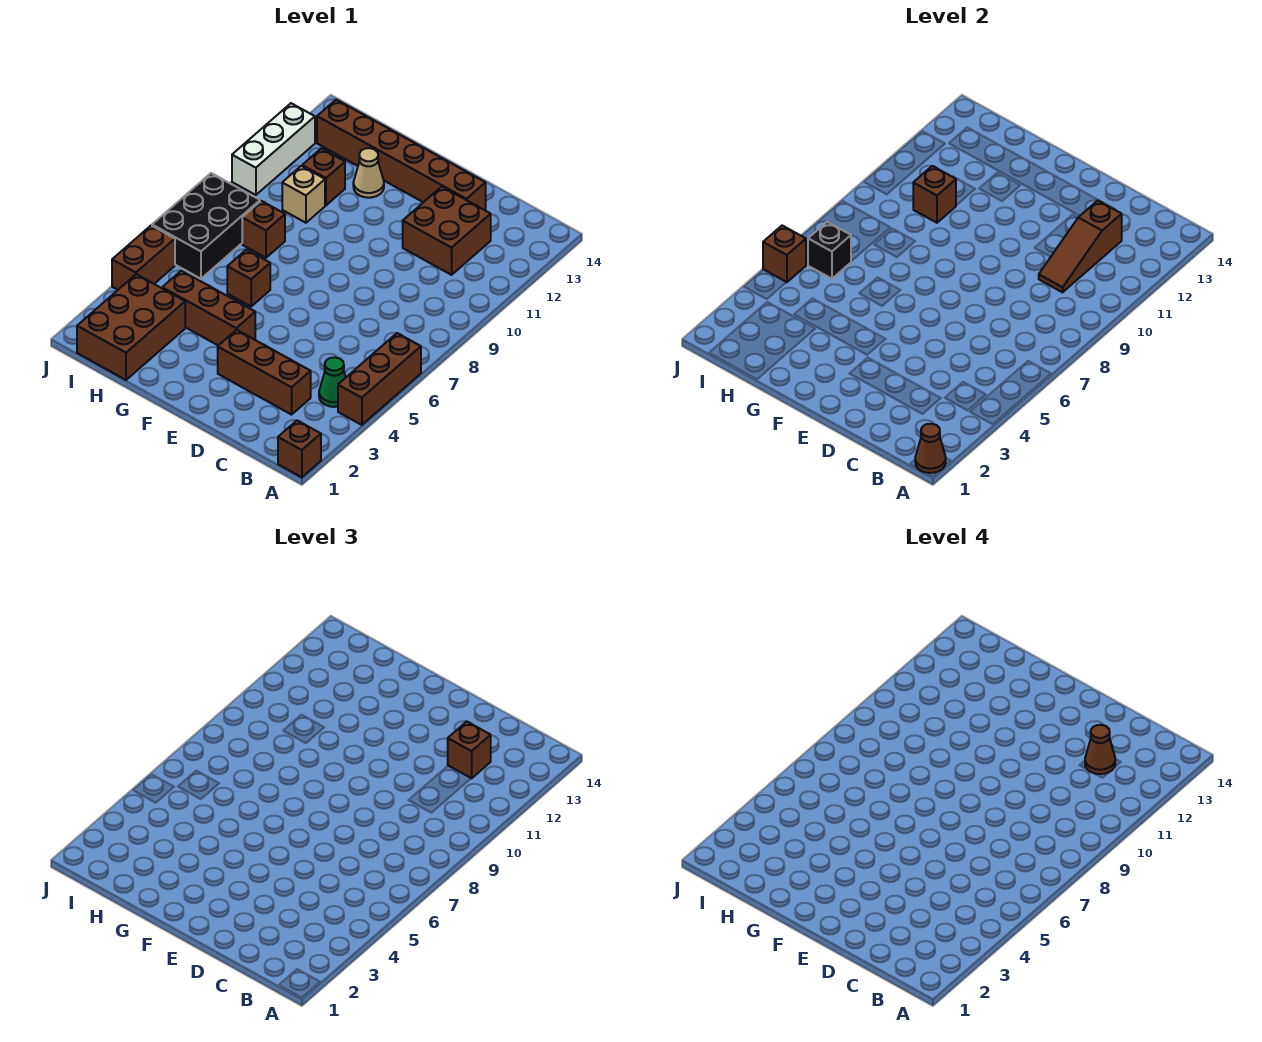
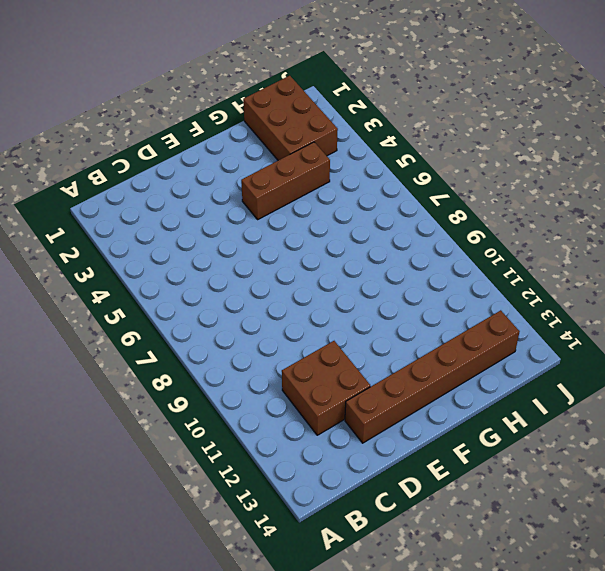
none -> brown brick A1 level 1
none -> brown brick A4:A6 level 1
none -> green cone B4 level 1

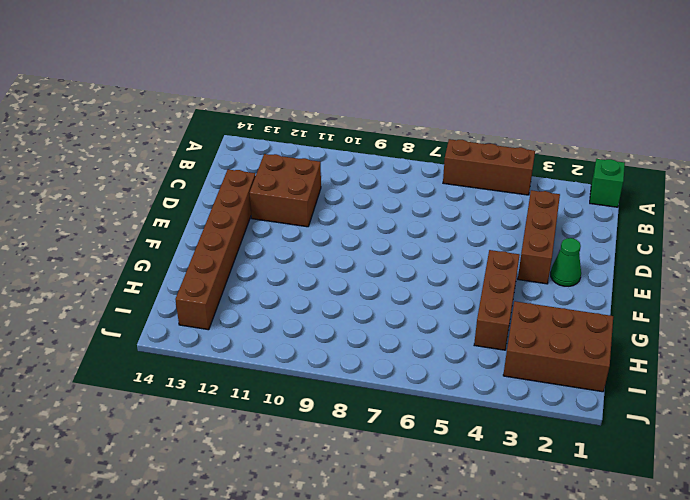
green brick A1 level 1 -> brown brick A1 level 1
green cone E2 level 1 -> green cone B4 level 1
none -> brown brick G6 level 1
none -> tan cone G12 level 1
none -> brown brick H8 level 1

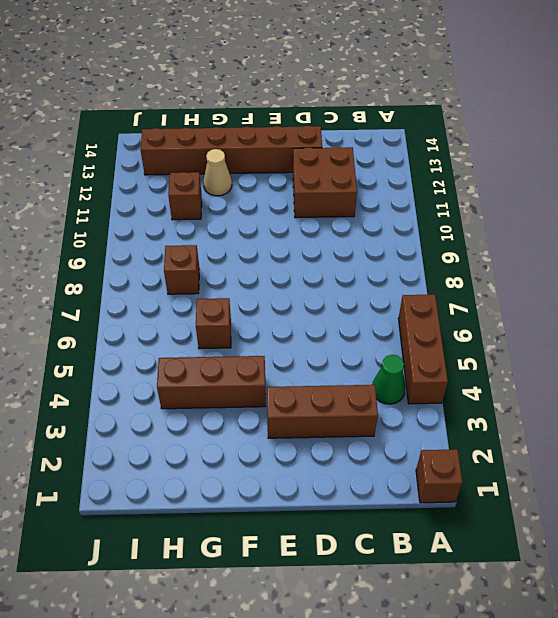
none -> brown brick H1:I3 level 1
none -> tan brick H10 level 1
none -> black brick I6:J8 level 1

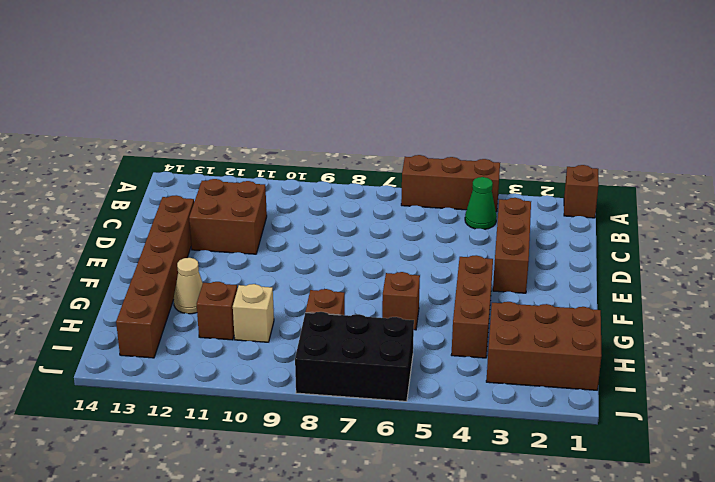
none -> brown brick J4:J5 level 1
none -> white brick J10:J12 level 1
none -> brown cone A1 level 2

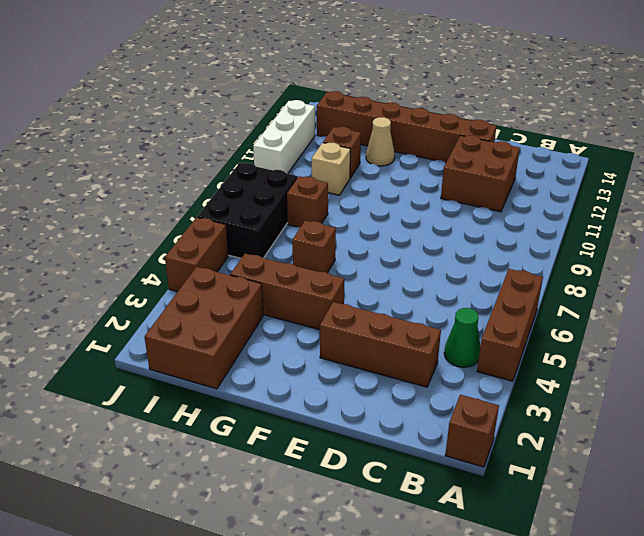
none -> brown cone A1 level 2
none -> brown slope C10:C12 level 2 top 12
none -> brown brick H10 level 2

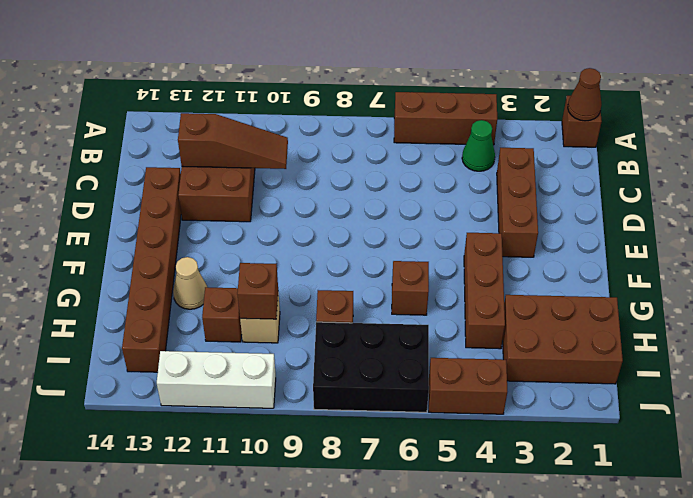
none -> black brick I6 level 2
none -> brown brick J5 level 2
none -> brown brick C12 level 3

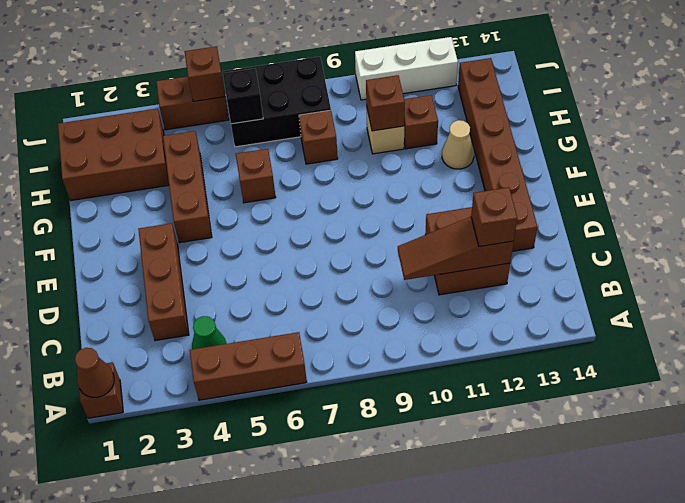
none -> brown cone C12 level 4

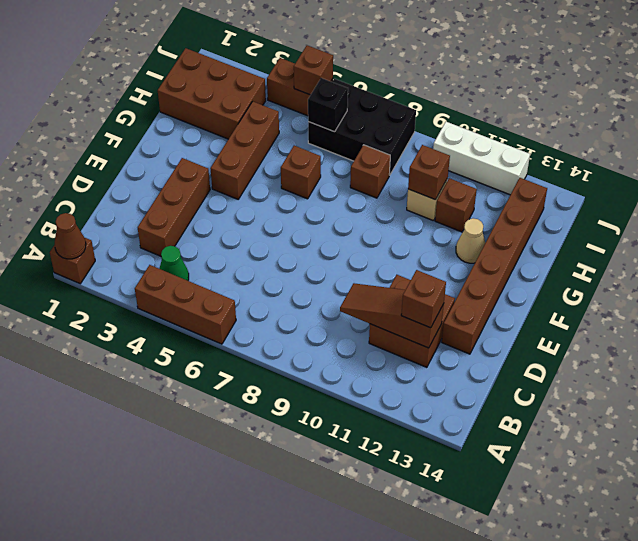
none -> brown cone C12 level 4

